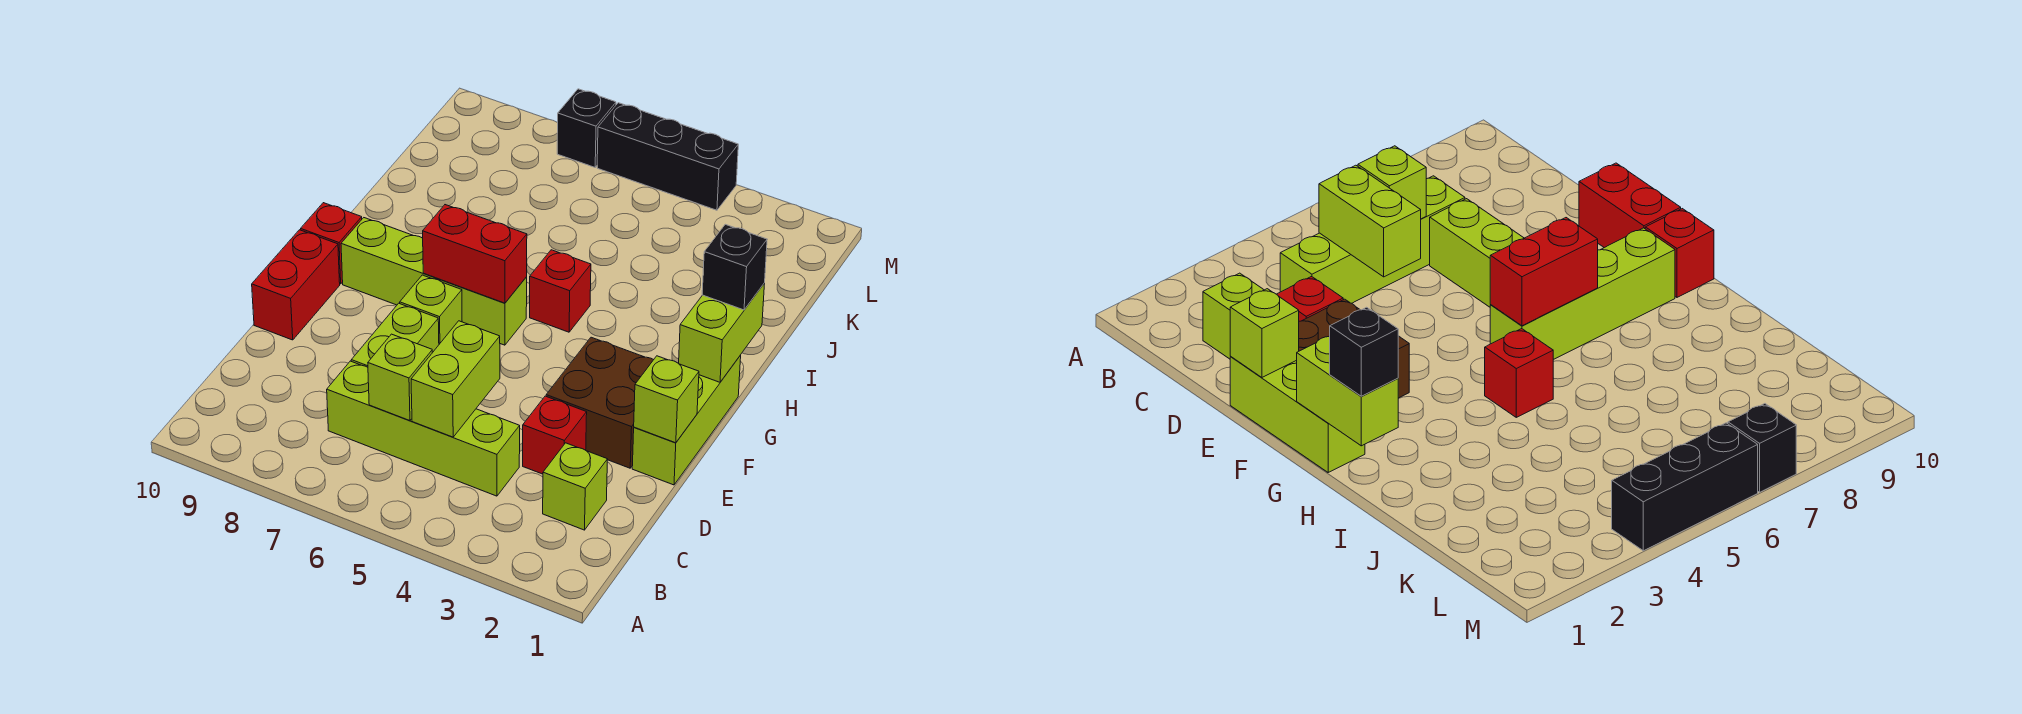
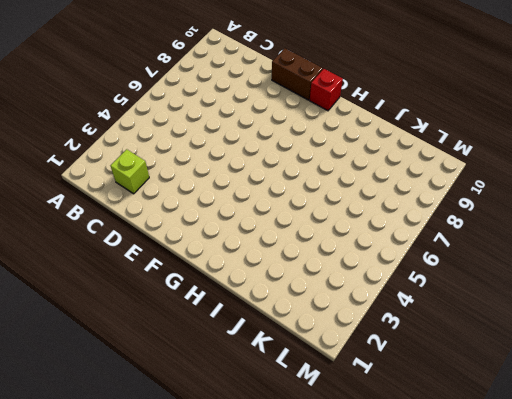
brown brick E10:F10 level 1 -> red brick E10:F10 level 1
none -> lime brick C4:C7 level 1
none -> red brick D3 level 1
none -> lime brick D7:E7 level 1

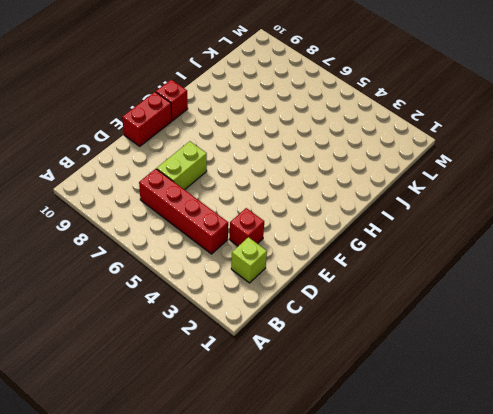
red brick C4:C7 level 1 -> lime brick C4:C7 level 1
none -> lime brick E1:G1 level 1
none -> brown brick E2:F3 level 1
none -> lime brick F7 level 1

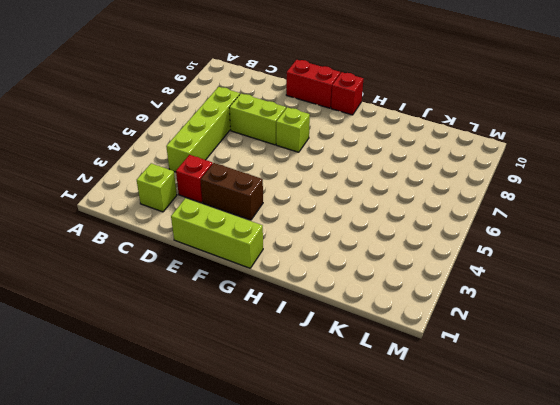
brown brick E3:F3 level 1 -> brown brick E2:F3 level 1
none -> lime brick G6:G9 level 1
none -> red brick H5 level 1
none -> black brick M4:M6 level 1

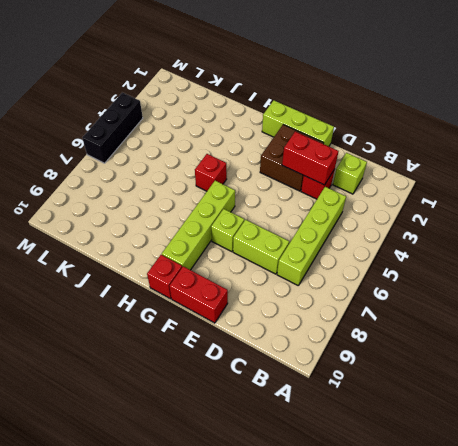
red brick D3:E3 level 2 -> red brick G6:G7 level 2
none -> black brick M7 level 1
none -> lime brick C5:D5 level 2
none -> lime brick C6 level 2

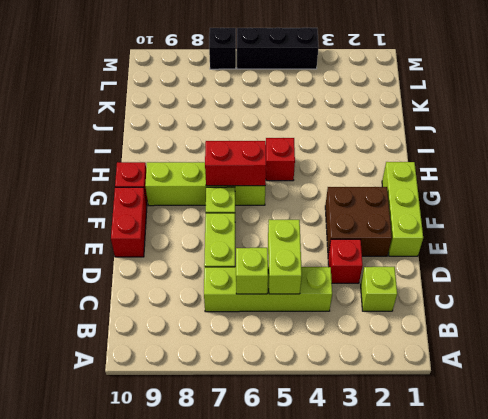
none -> lime brick E1 level 2
none -> lime brick G1:H1 level 2
none -> black brick H1 level 3

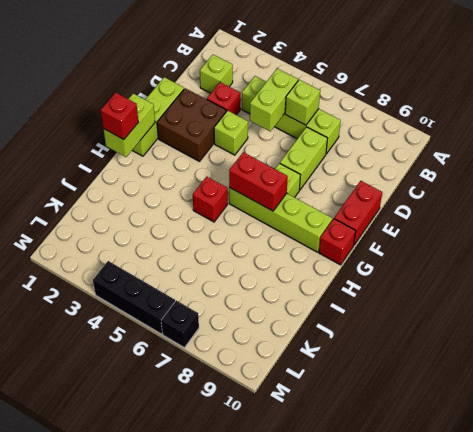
lime brick E4 level 1 -> lime brick E1 level 2
red brick H1 level 3 -> black brick H1 level 3

